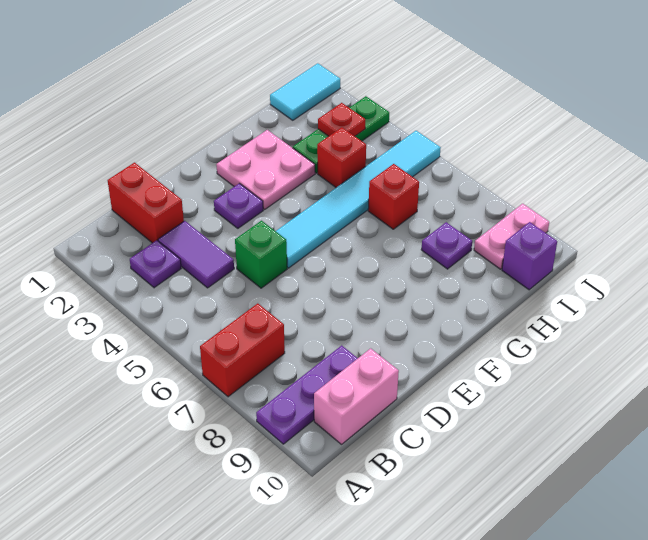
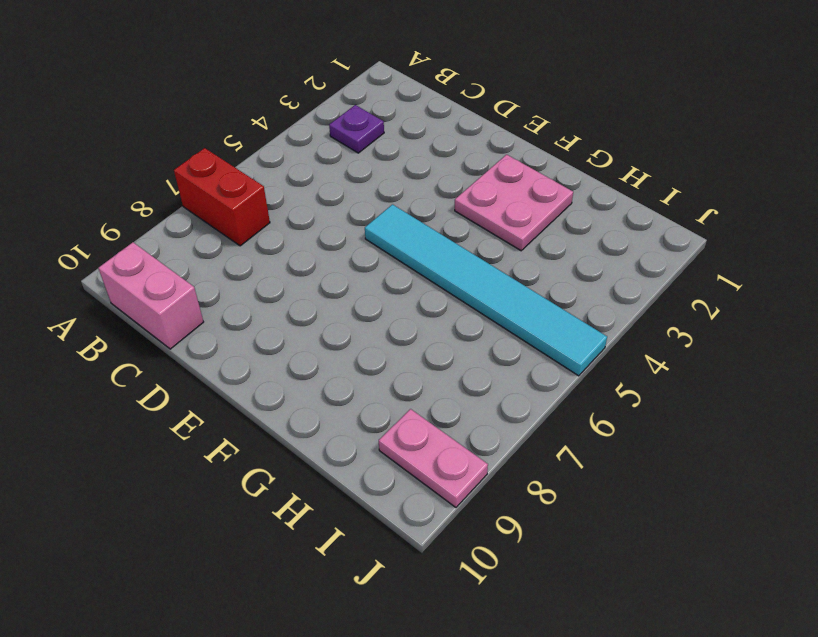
none -> purple plate A9:C9 level 1
none -> red brick C1:C2 level 1
none -> purple tile C3:C4 level 1

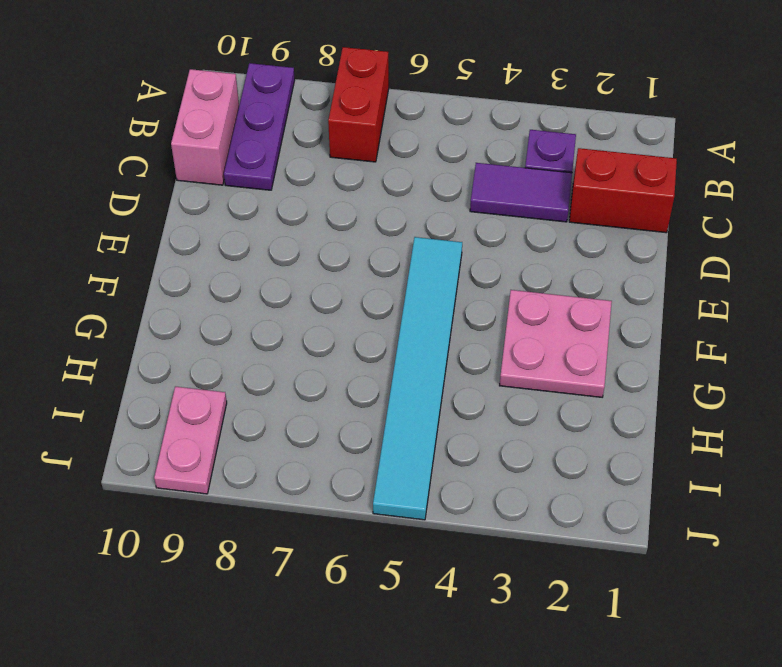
none -> green brick D5 level 1
none -> purple plate E3 level 1
none -> green plate H3:J3 level 1

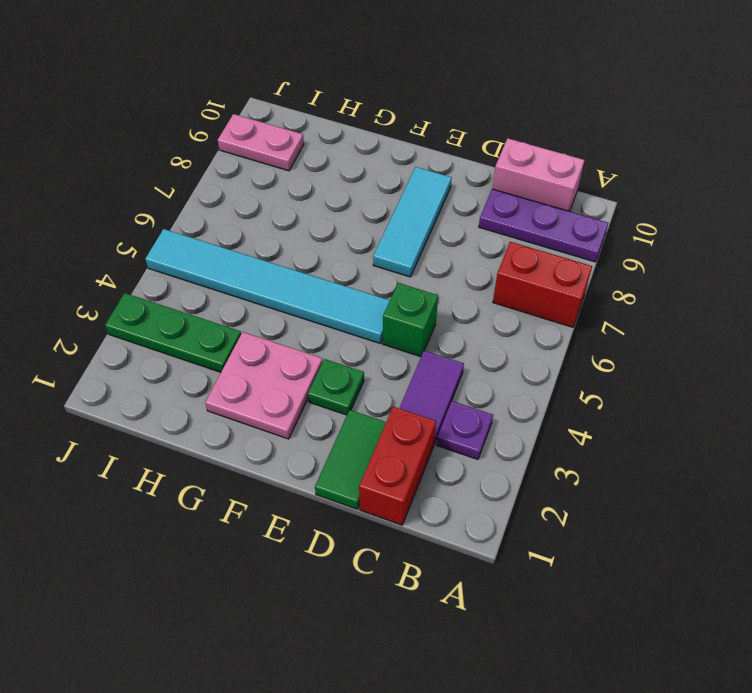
green tile D1:D2 level 1 -> none
green plate E3 level 1 -> purple plate E3 level 1
cyan tile E7:E9 level 1 -> none
none -> red brick H4 level 1
none -> red brick H6 level 1
none -> purple plate H8 level 1

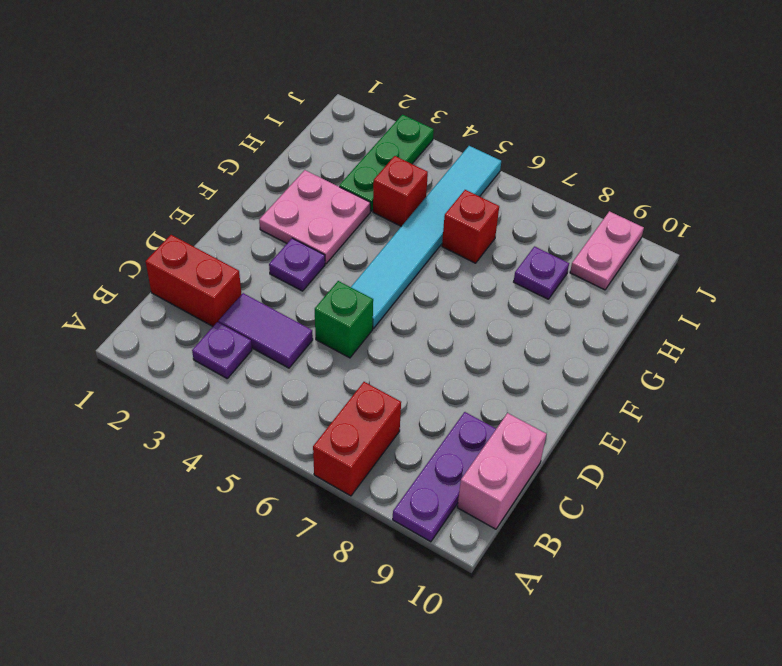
none -> cyan tile I1:J1 level 1
none -> purple brick I10 level 1
none -> red plate I3 level 2

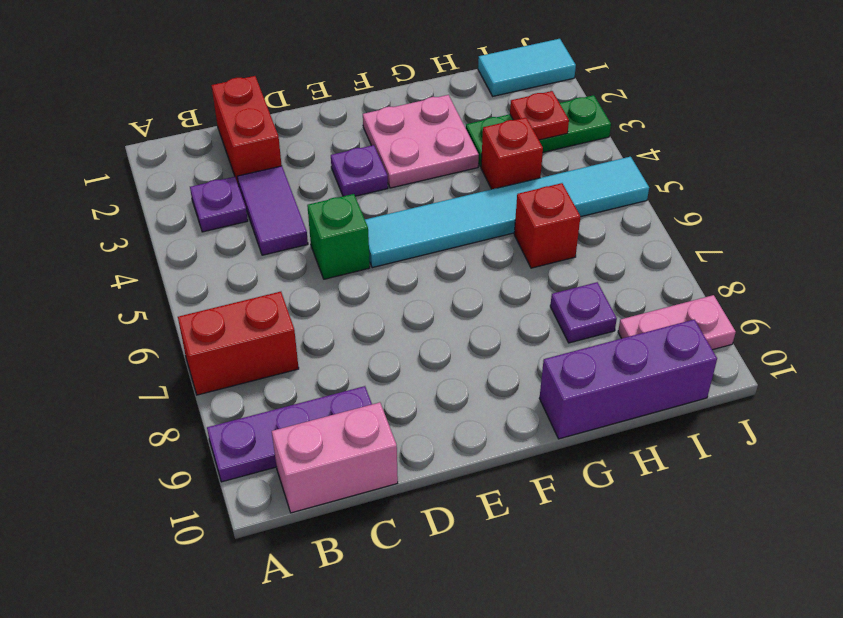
purple brick G10:I10 level 1 -> purple brick I10 level 1

